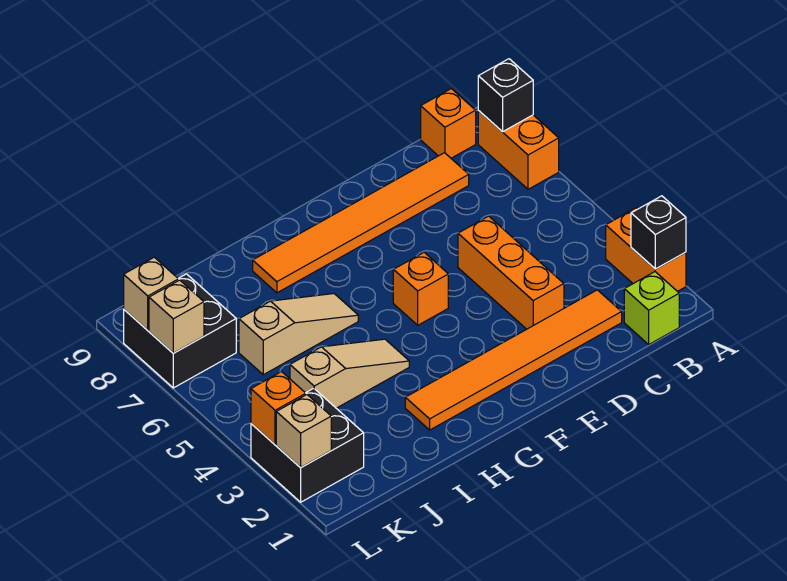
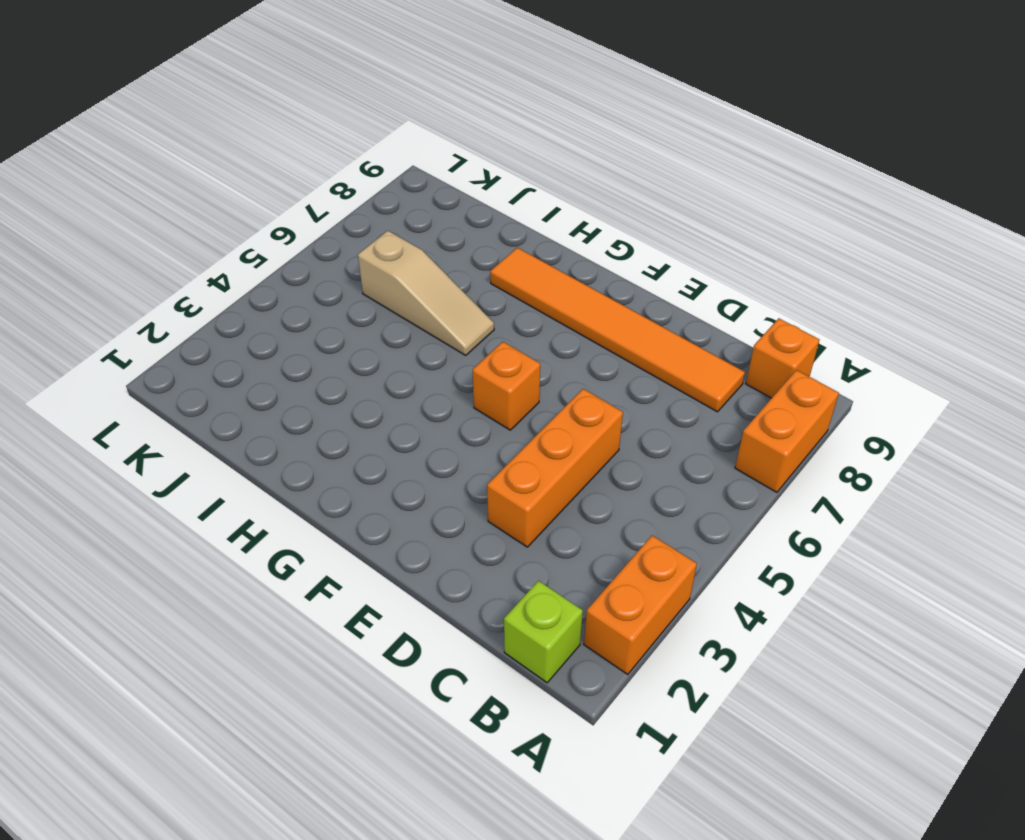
none -> orange tile C2:H2 level 1
none -> tan slope H4:J4 level 1 top J
none -> black brick K2:L3 level 1

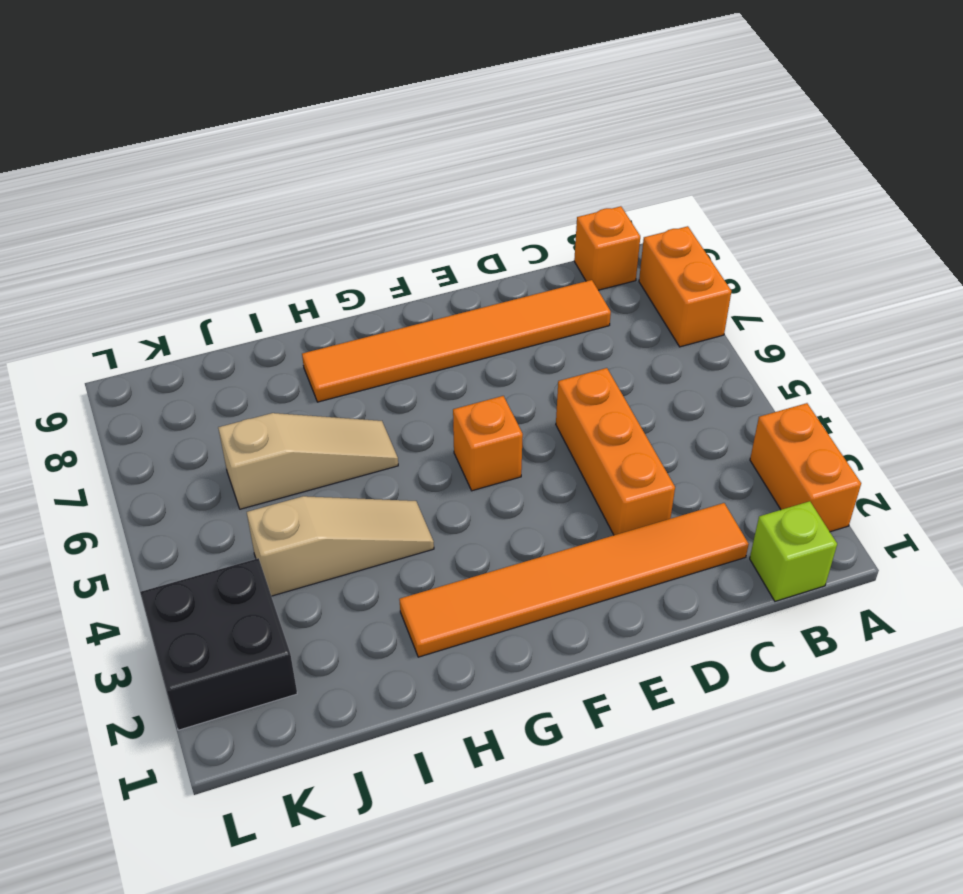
none -> black brick K7:L8 level 1
none -> black brick A2 level 2
none -> black brick A8 level 2

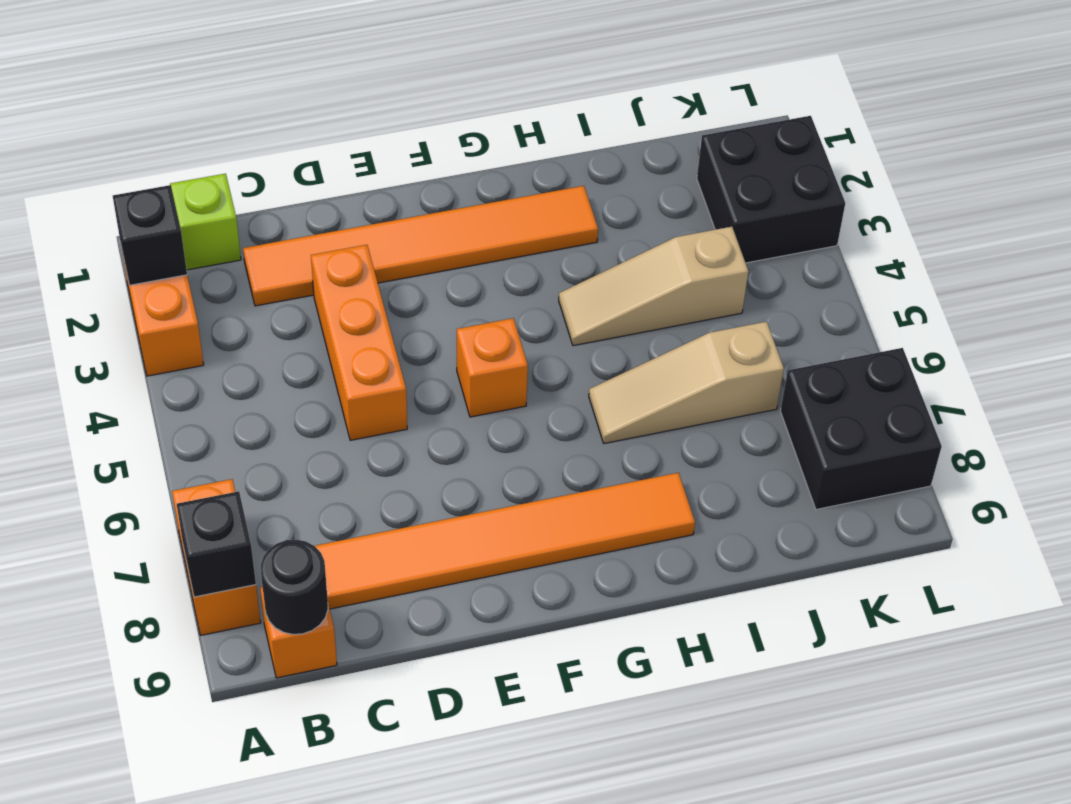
black round brick B9 level 2 -> none
none -> tan brick L2 level 2
none -> orange brick L3 level 2
none -> tan brick L7 level 2

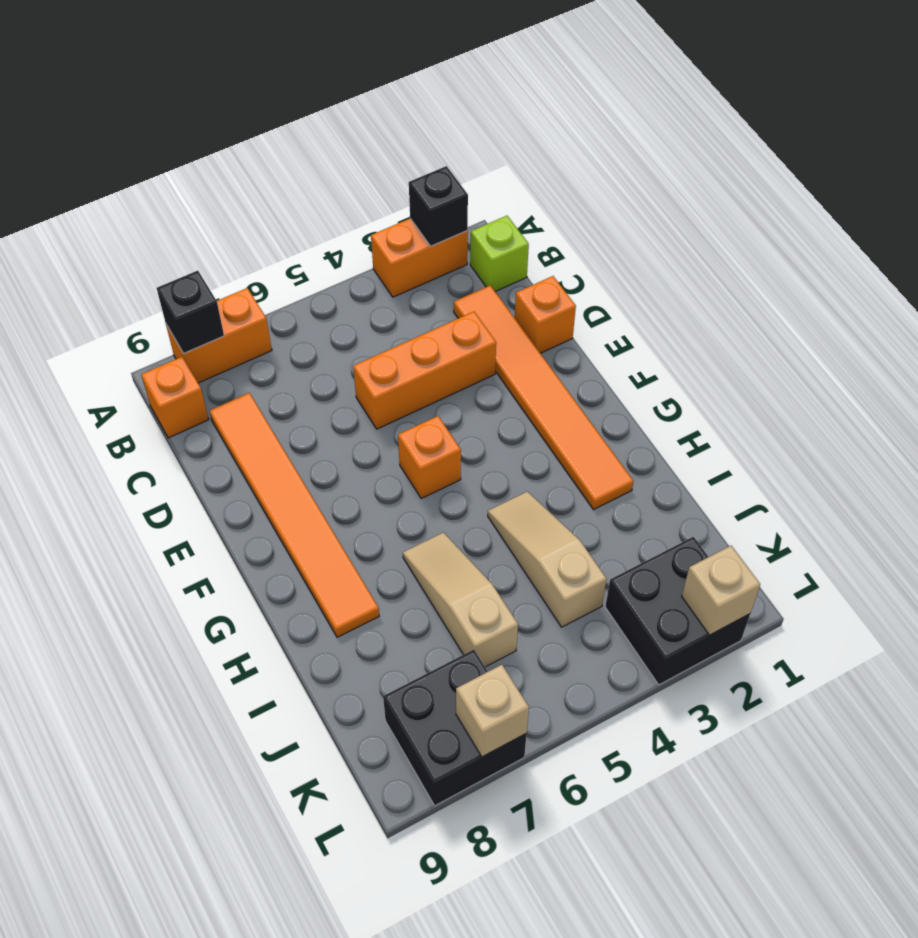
orange brick D1 level 1 -> orange brick L3 level 2
none -> tan brick L8 level 2

